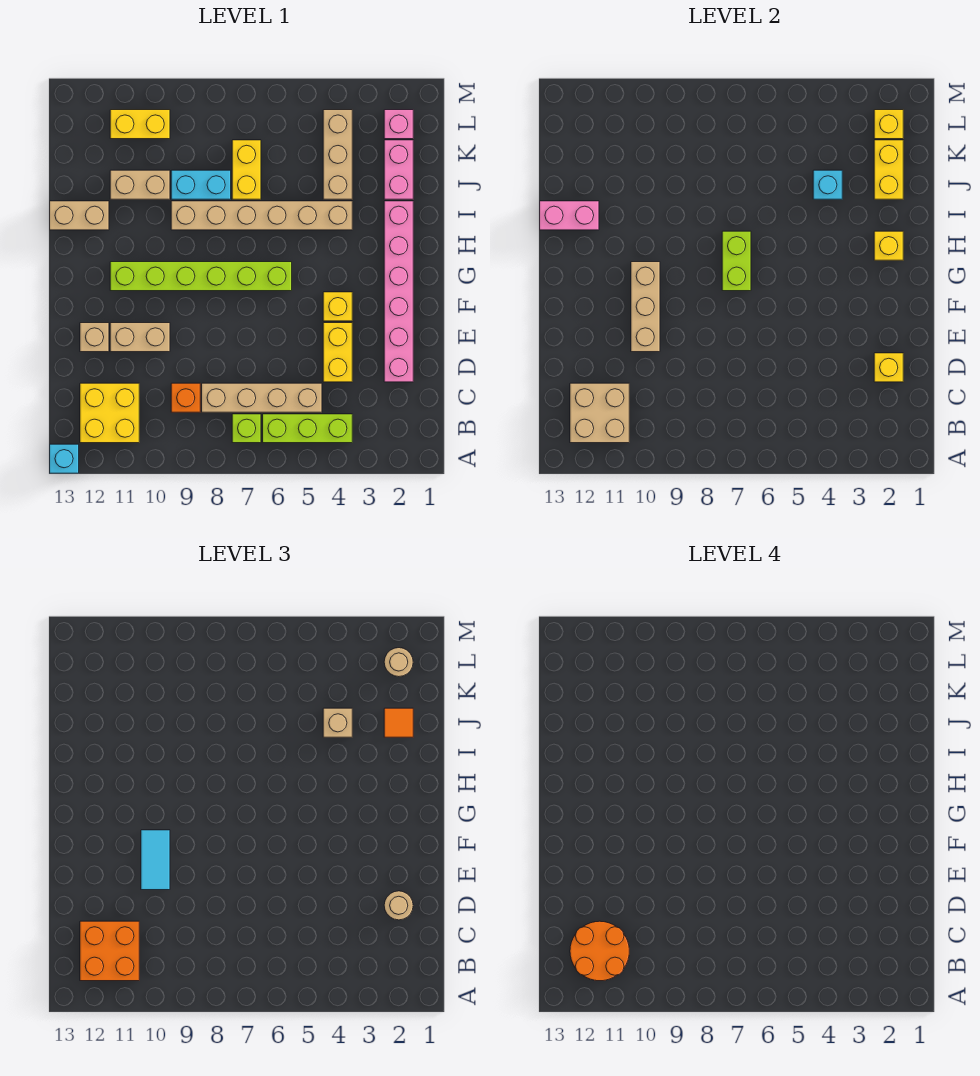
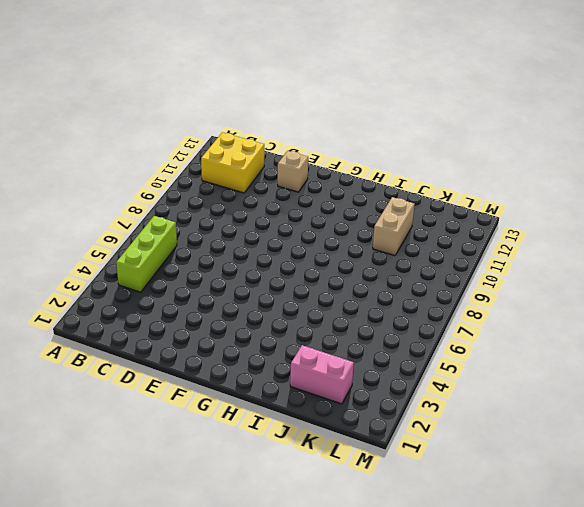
none -> cyan brick A13 level 1
none -> lime brick B7 level 1
none -> tan brick C5:C8 level 1
none -> orange brick C9 level 1

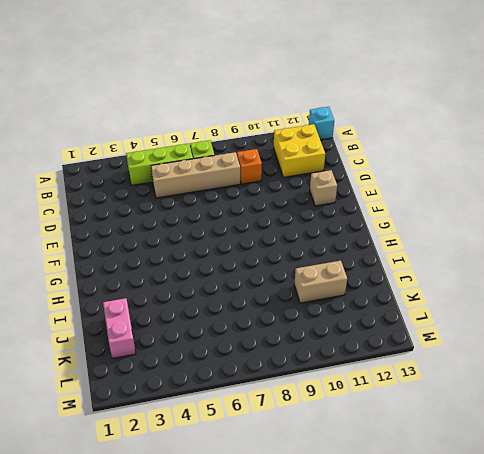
none -> pink brick D2:I2 level 1
none -> yellow brick D4:E4 level 1
none -> tan brick E10:E11 level 1
none -> yellow brick F4 level 1

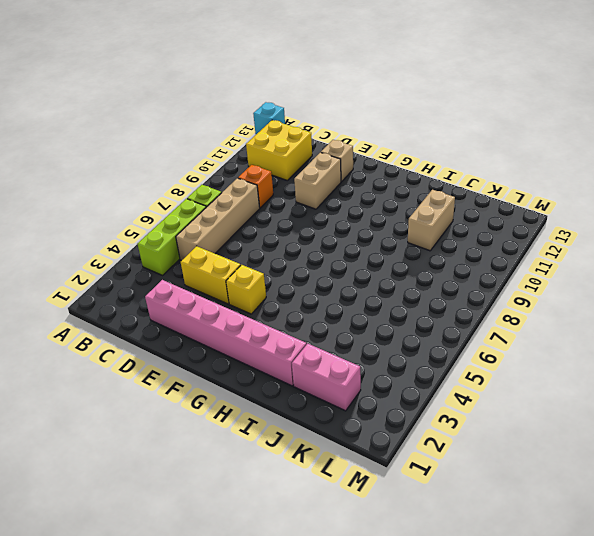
none -> lime brick G6:G11 level 1
none -> tan brick I4:I9 level 1
none -> tan brick I12:I13 level 1
none -> tan brick J4:L4 level 1

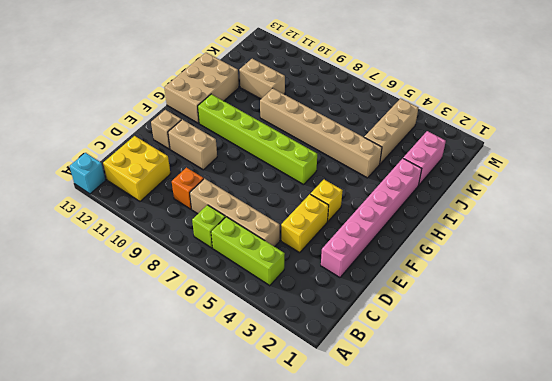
tan brick G12:I13 level 1 -> tan brick I12:I13 level 1
none -> yellow brick J7:K7 level 1
none -> cyan brick J8:J9 level 1
none -> pink brick L2 level 1
none -> yellow brick L10:L11 level 1

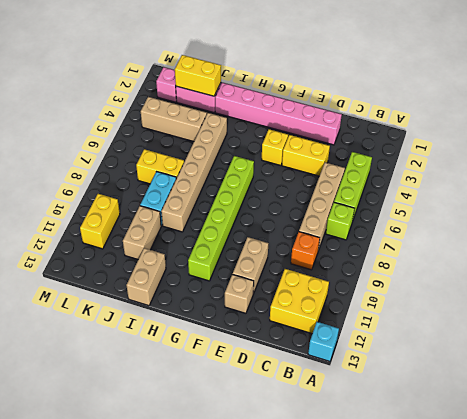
none -> tan brick B11:C12 level 2
none -> yellow brick D2 level 2
none -> tan brick E10:G10 level 2
none -> lime brick G7:H7 level 2

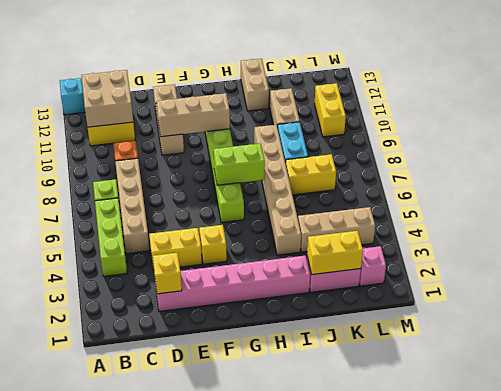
none -> yellow brick H2 level 2
none -> pink brick I12:I13 level 2
none -> cyan brick J4 level 2
none -> yellow brick L2 level 2

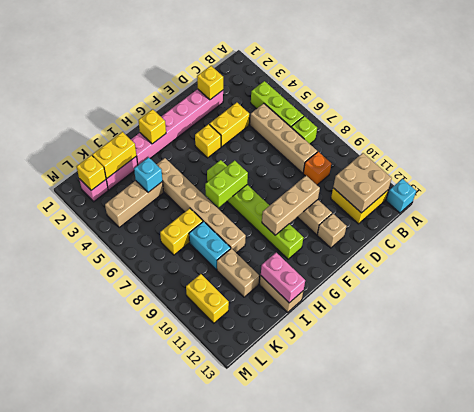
none -> orange brick B11:C12 level 3
none -> tan round brick D2 level 3
none -> cyan tile E10:F10 level 3
none -> orange tile J2 level 3

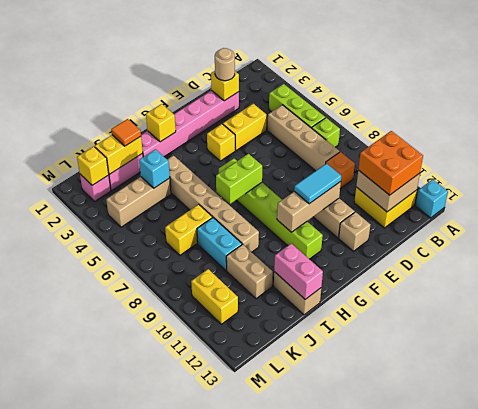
none -> tan brick J4 level 3
none -> tan round brick L2 level 3
none -> orange round brick B11:C12 level 4

